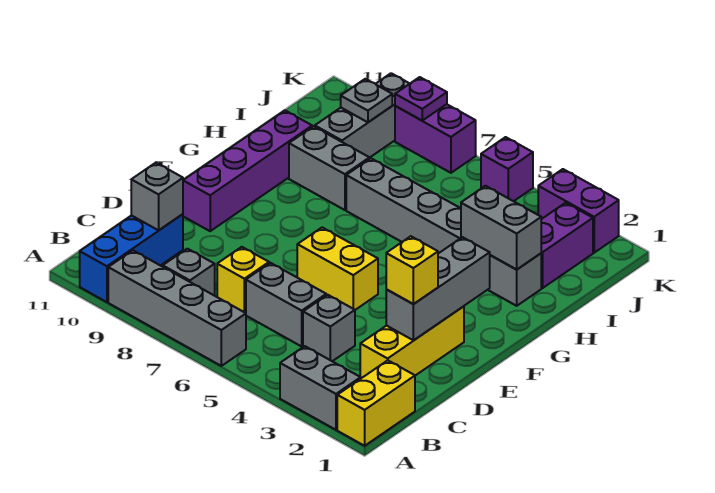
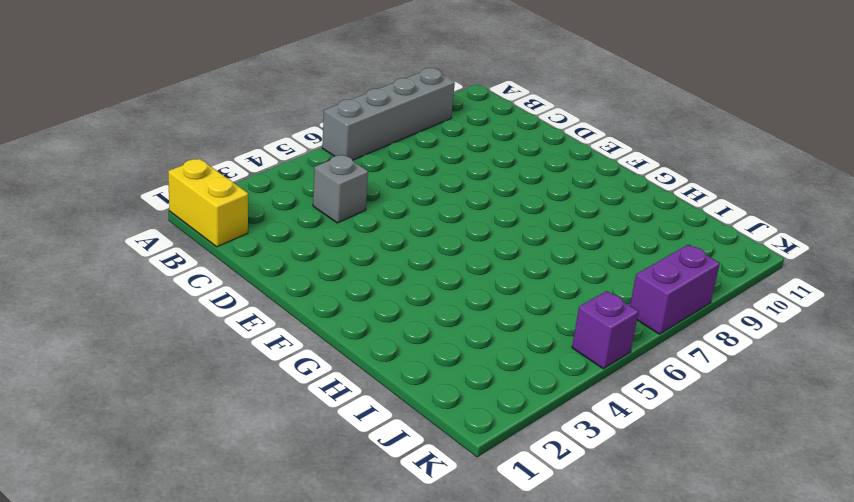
none -> grey brick A2:A3 level 1
none -> blue brick A10:C10 level 1
none -> grey brick B8 level 1

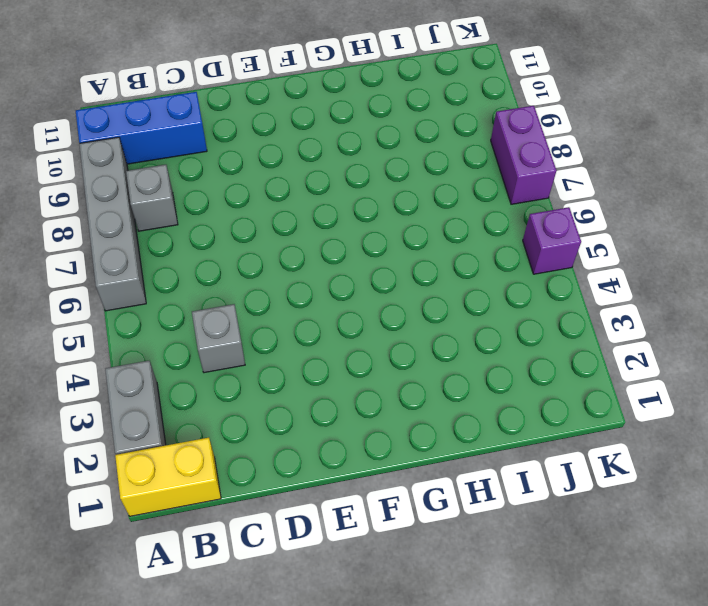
none -> yellow brick C2:E2 level 1
none -> grey brick C5:C6 level 1
none -> yellow brick C7 level 1

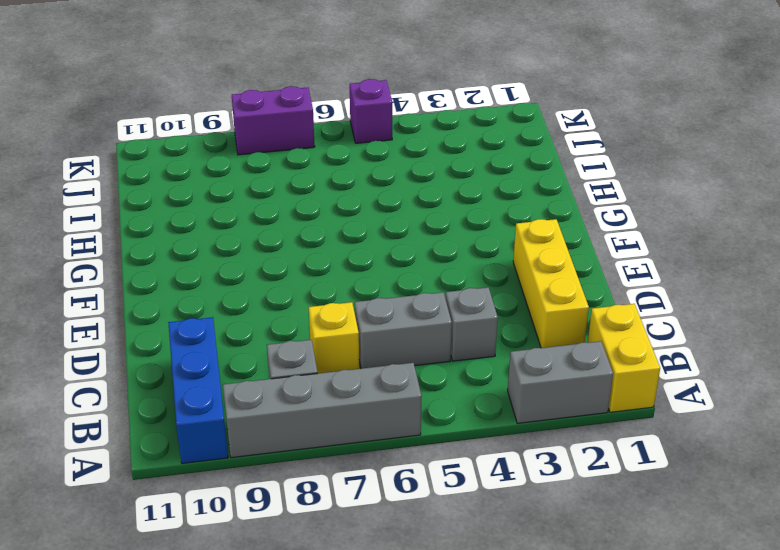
none -> yellow brick E5:E6 level 1
none -> purple brick E10:H10 level 1
none -> grey brick H2:H7 level 1

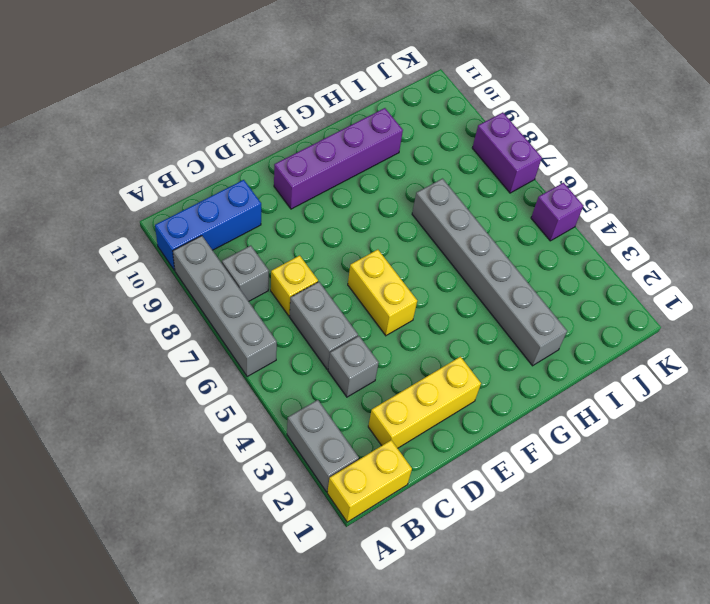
none -> grey brick H8:H9 level 1
none -> purple brick I2:J2 level 1
none -> grey brick I9:K9 level 1

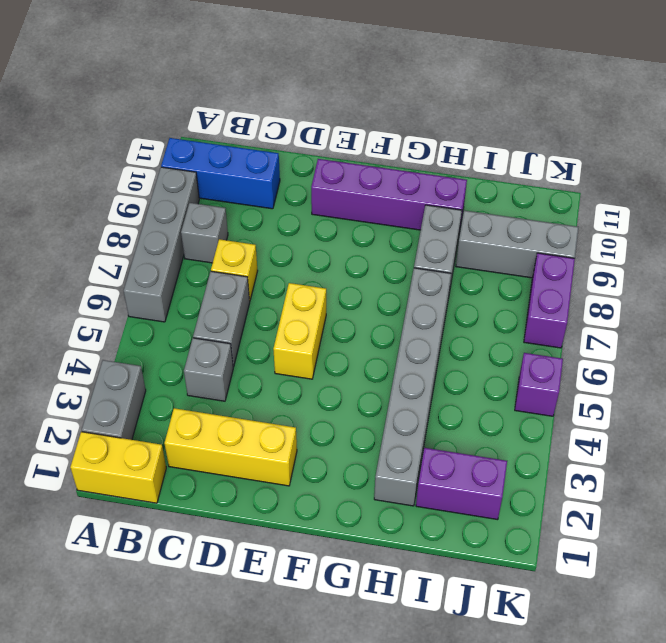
none -> purple brick K2:K3 level 1
none -> grey brick C10 level 2
none -> grey brick D2:F2 level 2

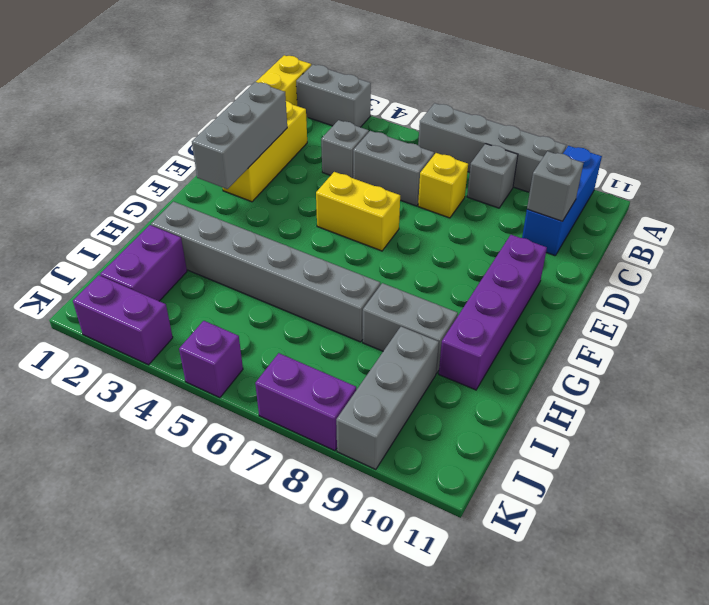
none -> grey brick H2:H3 level 2
none -> grey plate J9 level 2
none -> purple plate K8 level 2

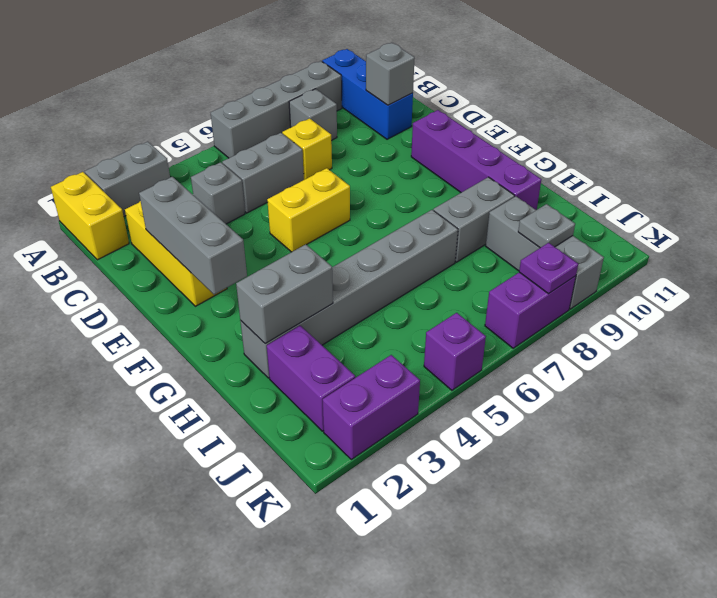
none -> yellow brick D2 level 3

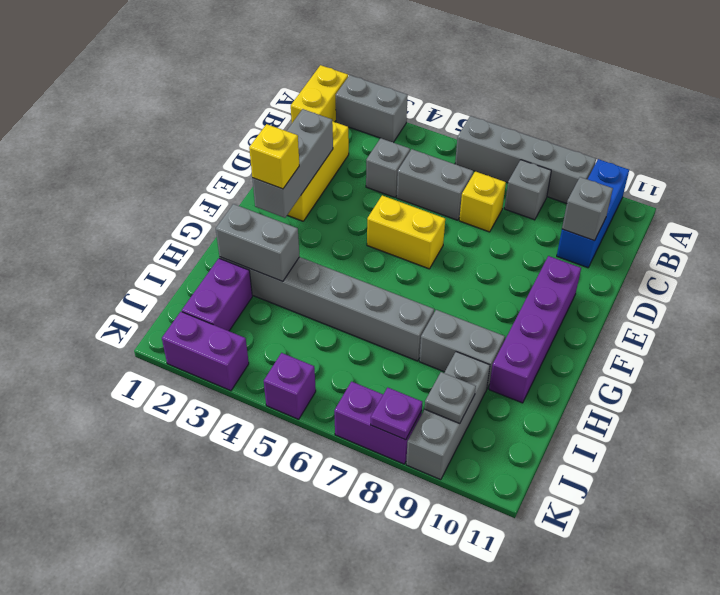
yellow brick F2 level 3 -> yellow brick D2 level 3

